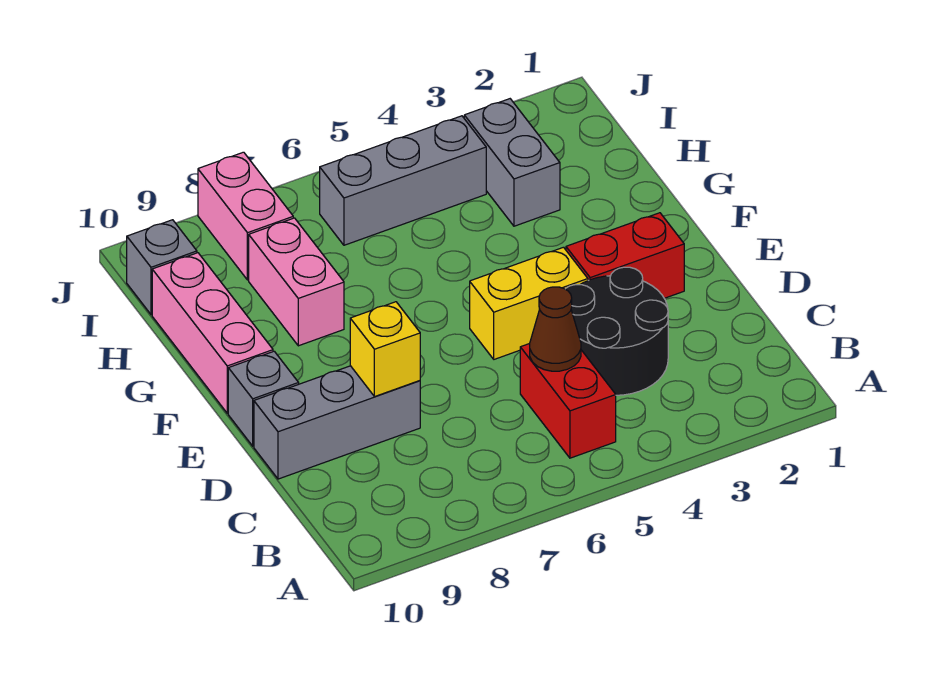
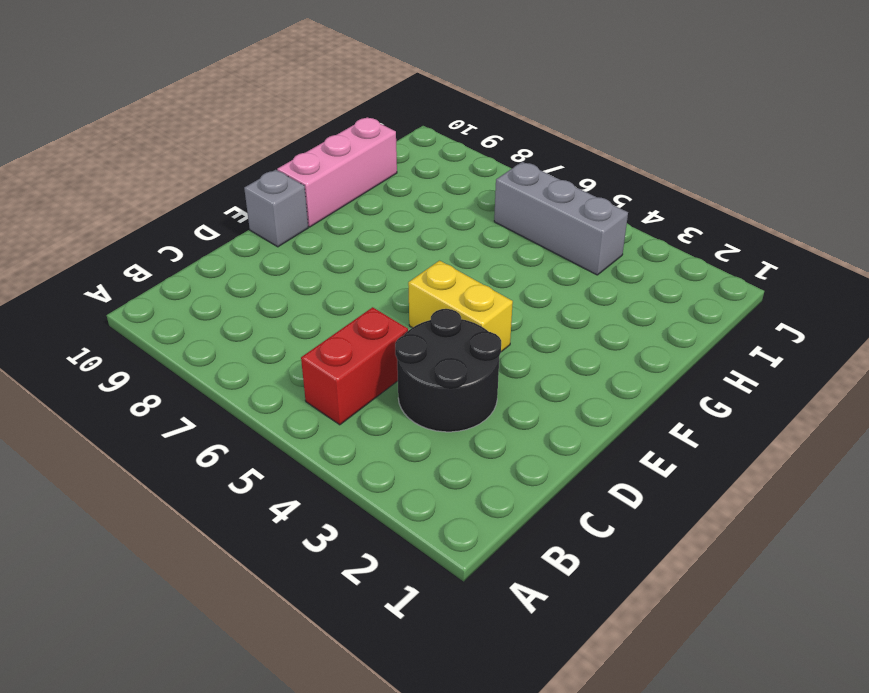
none -> grey brick D8:D10 level 1
none -> red brick E2:E3 level 1
none -> pink brick G8:H8 level 1

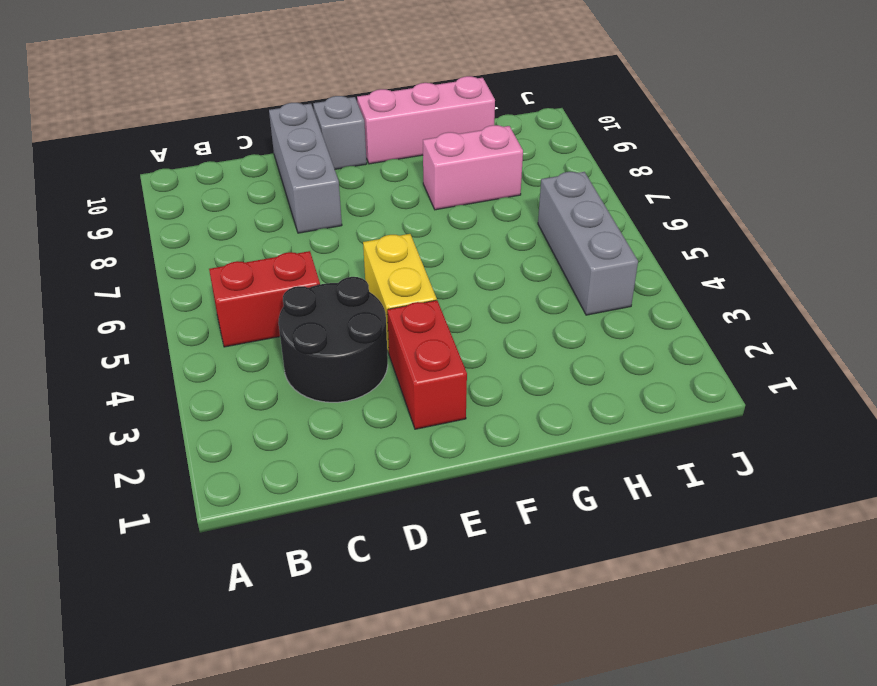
none -> grey brick H3:I3 level 1
none -> pink brick I8:J8 level 1
none -> grey brick I10 level 1

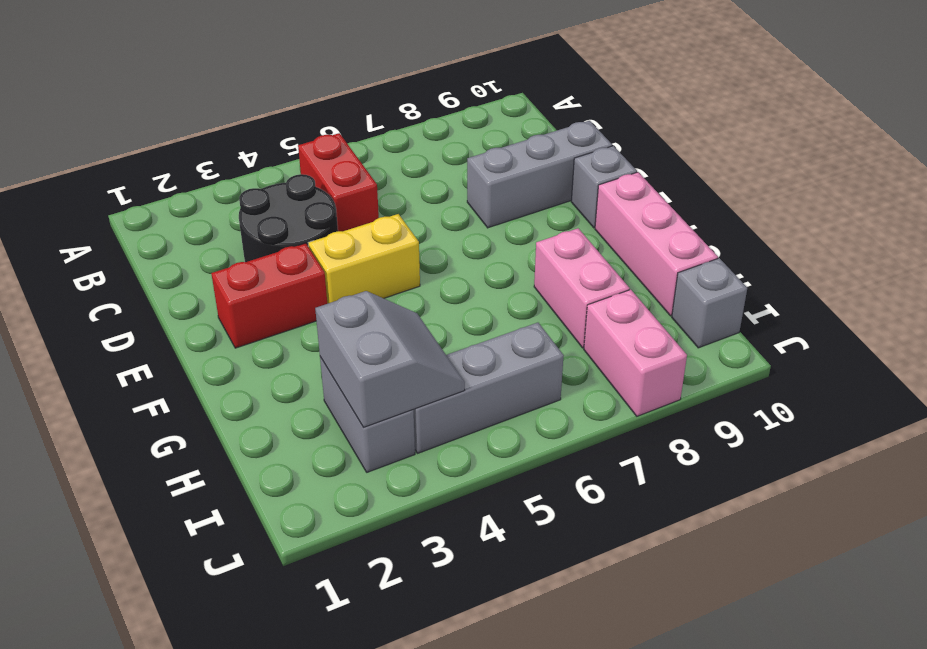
grey slope H3:I4 level 2 top 3 -> none
none -> brown cone C5 level 2
none -> yellow brick D8 level 2

